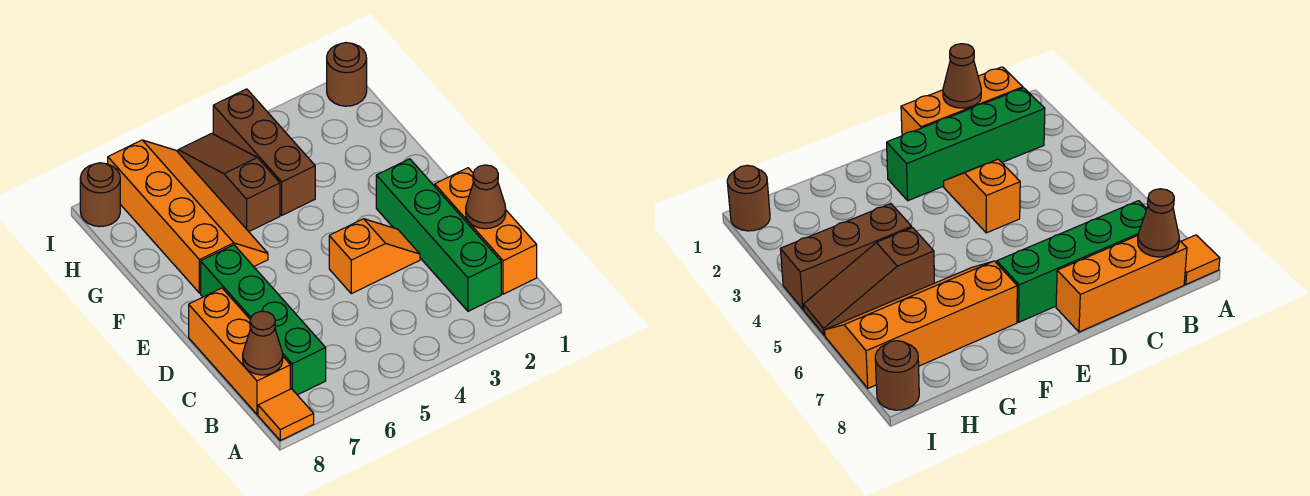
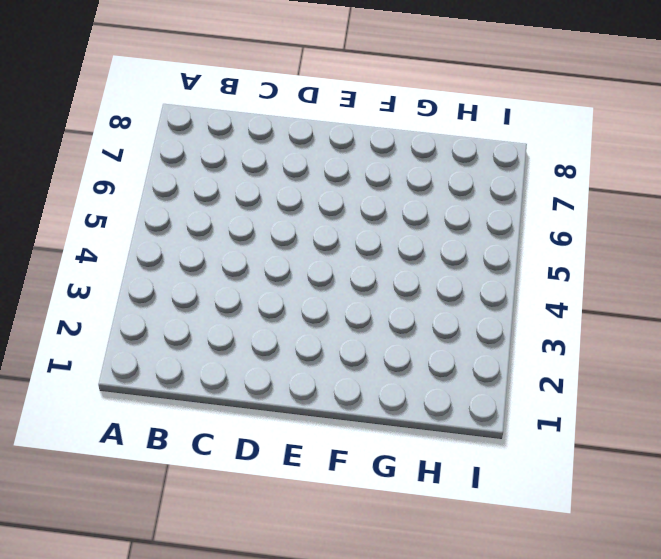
none -> orange tile A8 level 1
none -> orange brick B1:D1 level 1
none -> green brick B2:E2 level 1

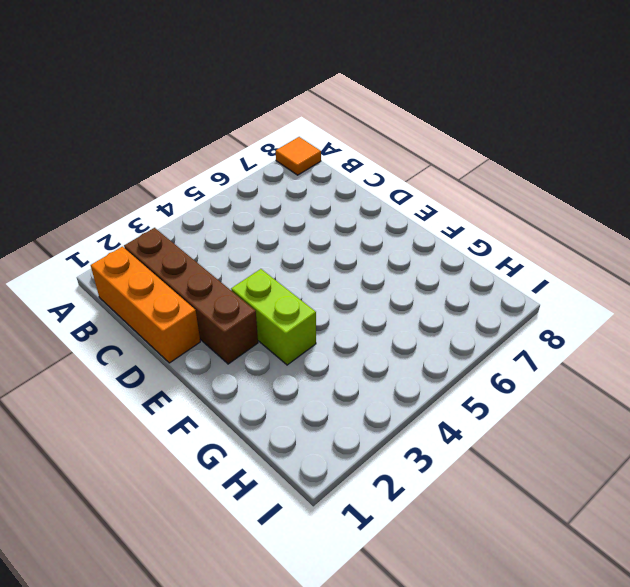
brown brick B2:E2 level 1 -> green brick B2:E2 level 1
lime brick E3:F3 level 1 -> none
none -> green brick B7:E7 level 1
none -> orange brick B8:D8 level 1
none -> orange slope D3:D4 level 1 top 4

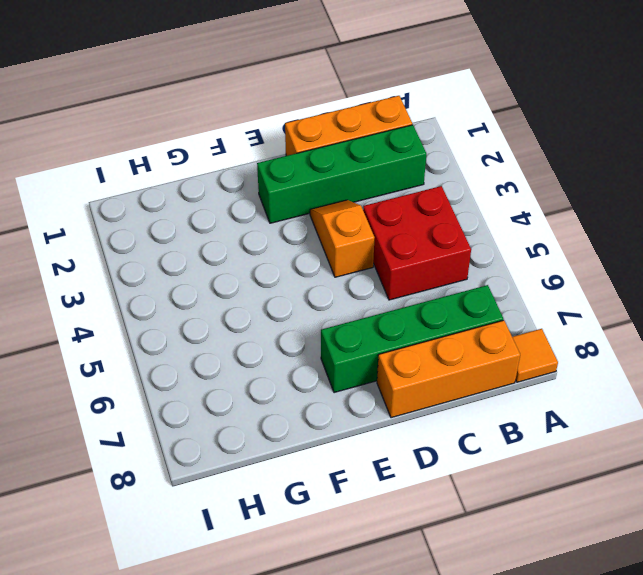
red brick B4:C5 level 1 -> none
none -> orange slope F6:I7 level 1 top 7
none -> brown brick G4:I4 level 1
none -> brown slope G5:I5 level 1 top G

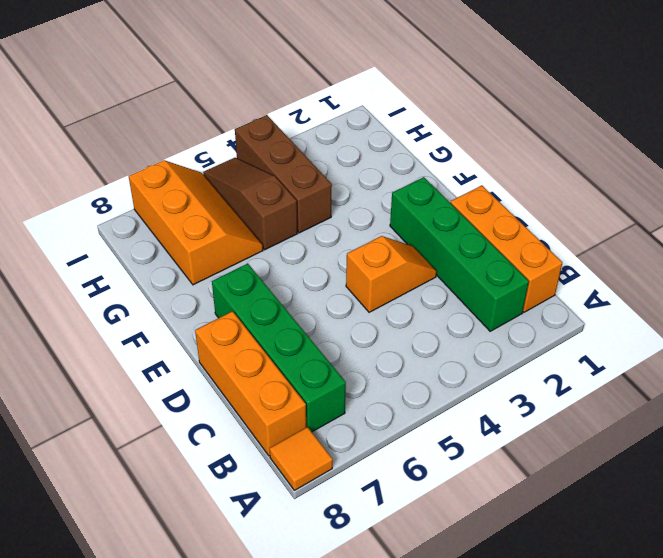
orange slope G6:I7 level 1 top 7 -> orange slope F6:I7 level 1 top 7
none -> brown round brick I1 level 1
none -> brown round brick I8 level 1
none -> brown cone B8 level 2

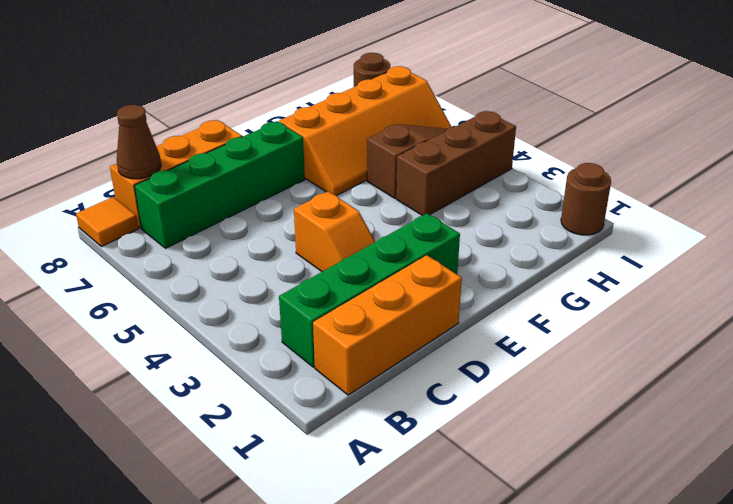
none -> brown cone C1 level 2

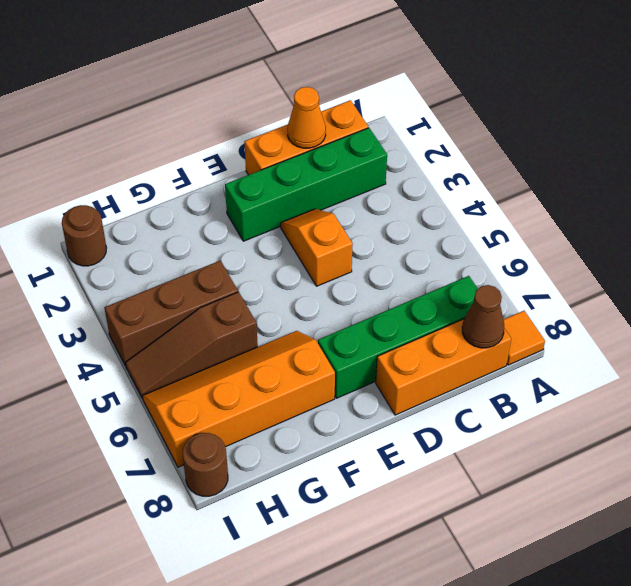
orange cone C1 level 2 -> brown cone C1 level 2

